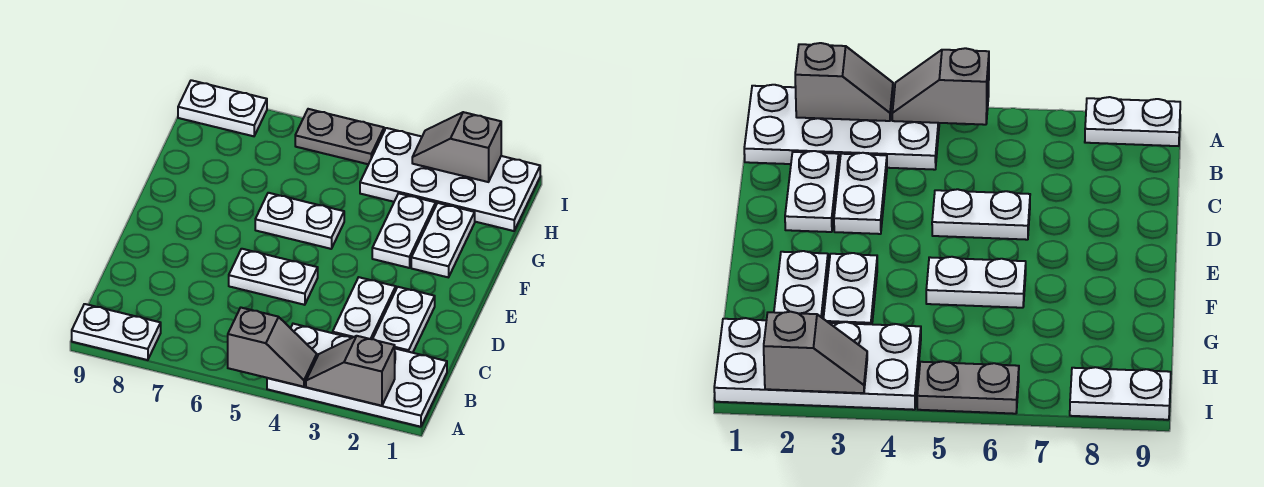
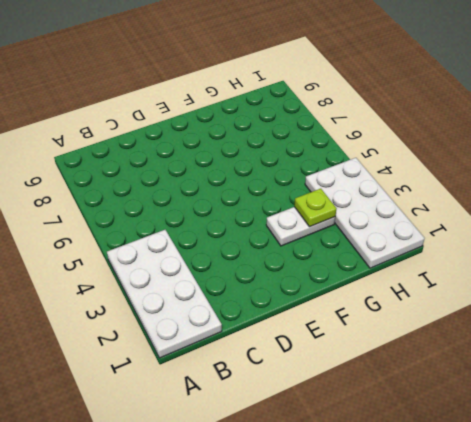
lime plate G3 level 2 -> none
none -> white plate A8:A9 level 1
none -> white plate C2:D2 level 1
none -> white plate C3:D3 level 1

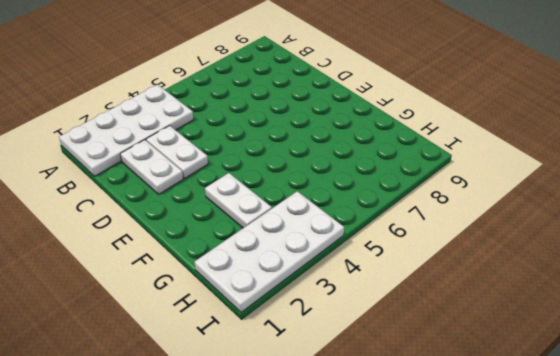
none -> white plate A8:A9 level 1
none -> white plate D5:D6 level 1
none -> white plate F2:G2 level 1

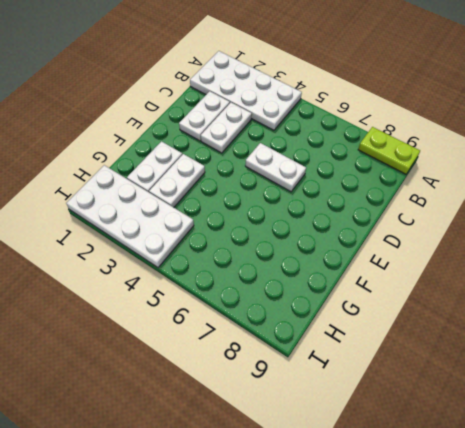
lime plate A8:A9 level 1 -> white plate A8:A9 level 1
none -> white plate F5:F6 level 1
none -> grey plate I5:I6 level 1
none -> white plate I8:I9 level 1

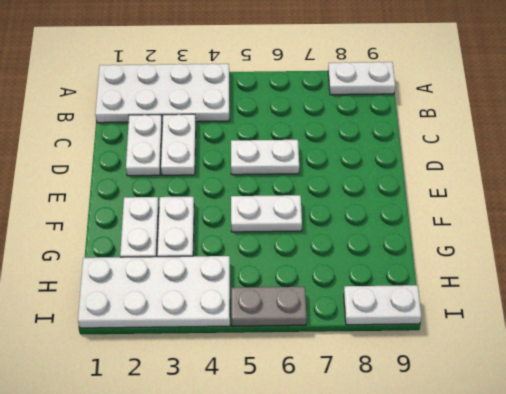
none -> grey slope A2:A3 level 2 top 2
none -> grey slope A4:A5 level 2 top 5
none -> grey slope I2:I3 level 2 top 2

